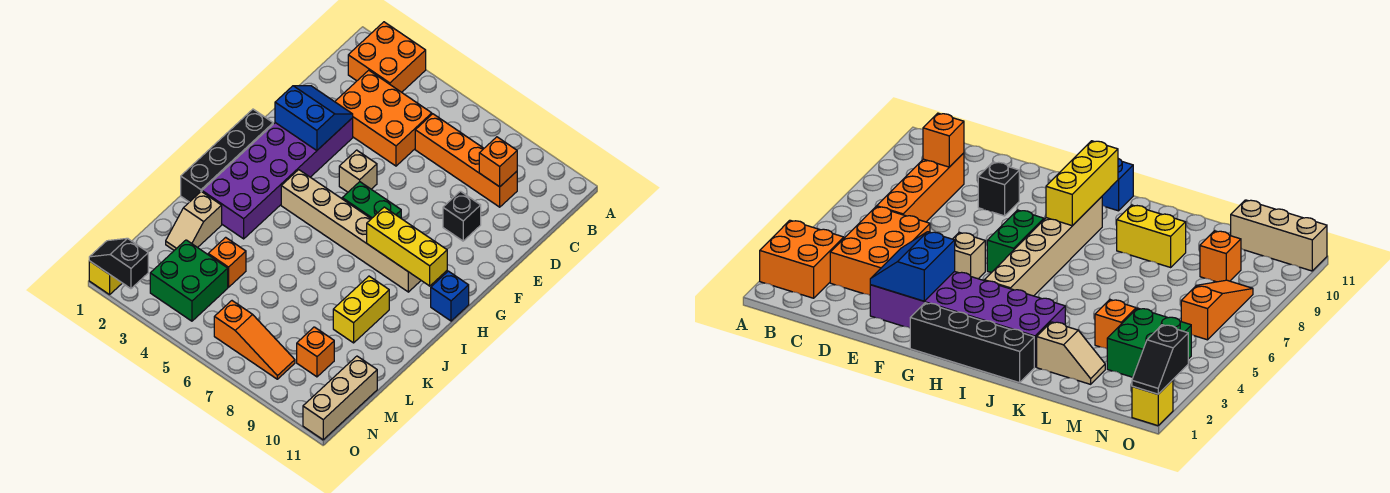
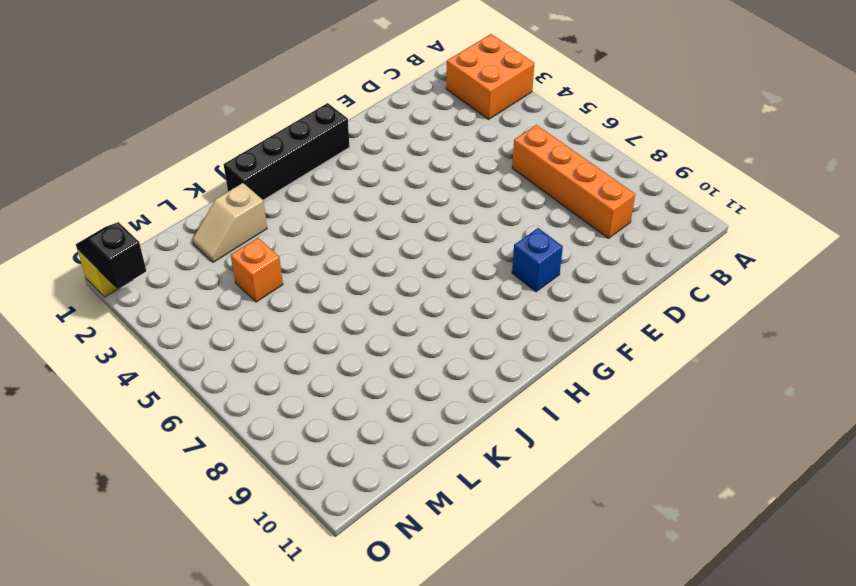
blue brick F9 level 1 -> blue brick H11 level 1
none -> orange brick C3:D5 level 1
none -> purple brick E2:J3 level 1
none -> black brick E9 level 1

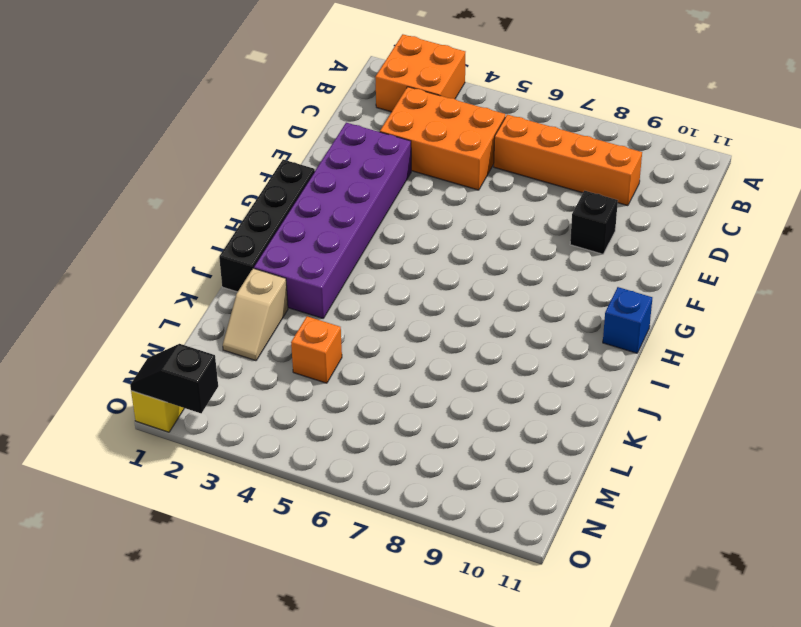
none -> tan brick F5 level 1
none -> green brick G6:G7 level 1
none -> tan brick H4:H9 level 1

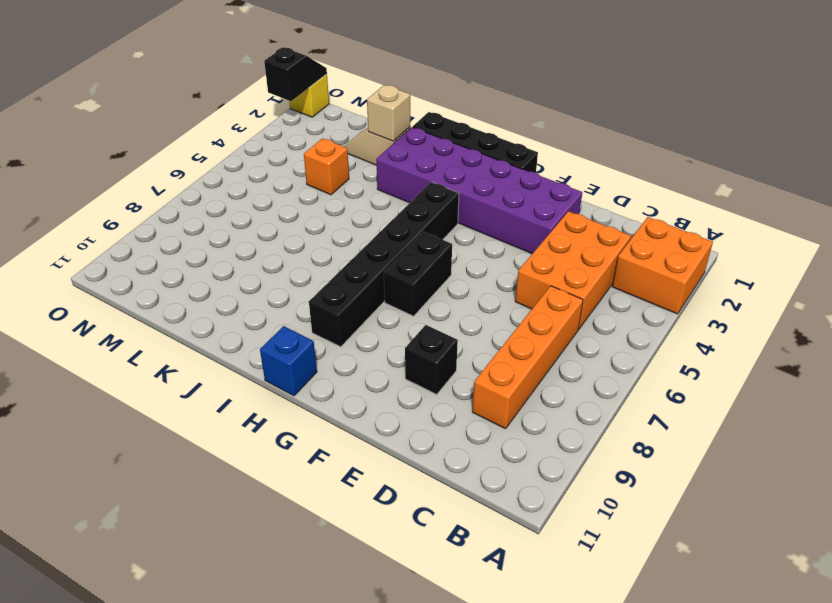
black brick G6:G7 level 1 -> green brick G6:G7 level 1
black brick H4:H9 level 1 -> tan brick H4:H9 level 1
tan brick K2 level 2 -> tan brick F5 level 1
none -> yellow brick J9:K9 level 1
none -> green brick M3:N4 level 1
none -> orange brick M9 level 1

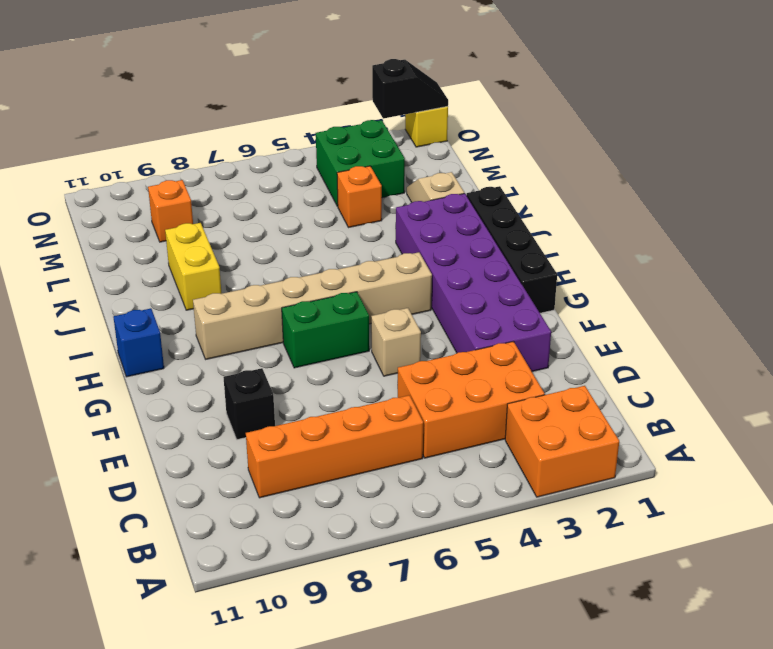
none -> tan brick M11:O11 level 1
none -> orange slope N6:N8 level 1 top 6
none -> orange brick C9 level 2

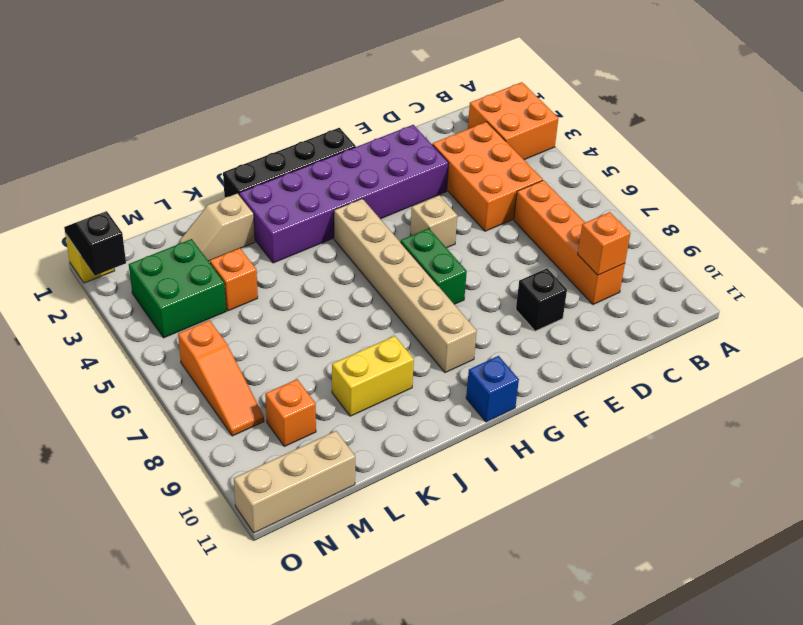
none -> blue slope E2:F3 level 2 top F
none -> yellow brick H8:H10 level 2

